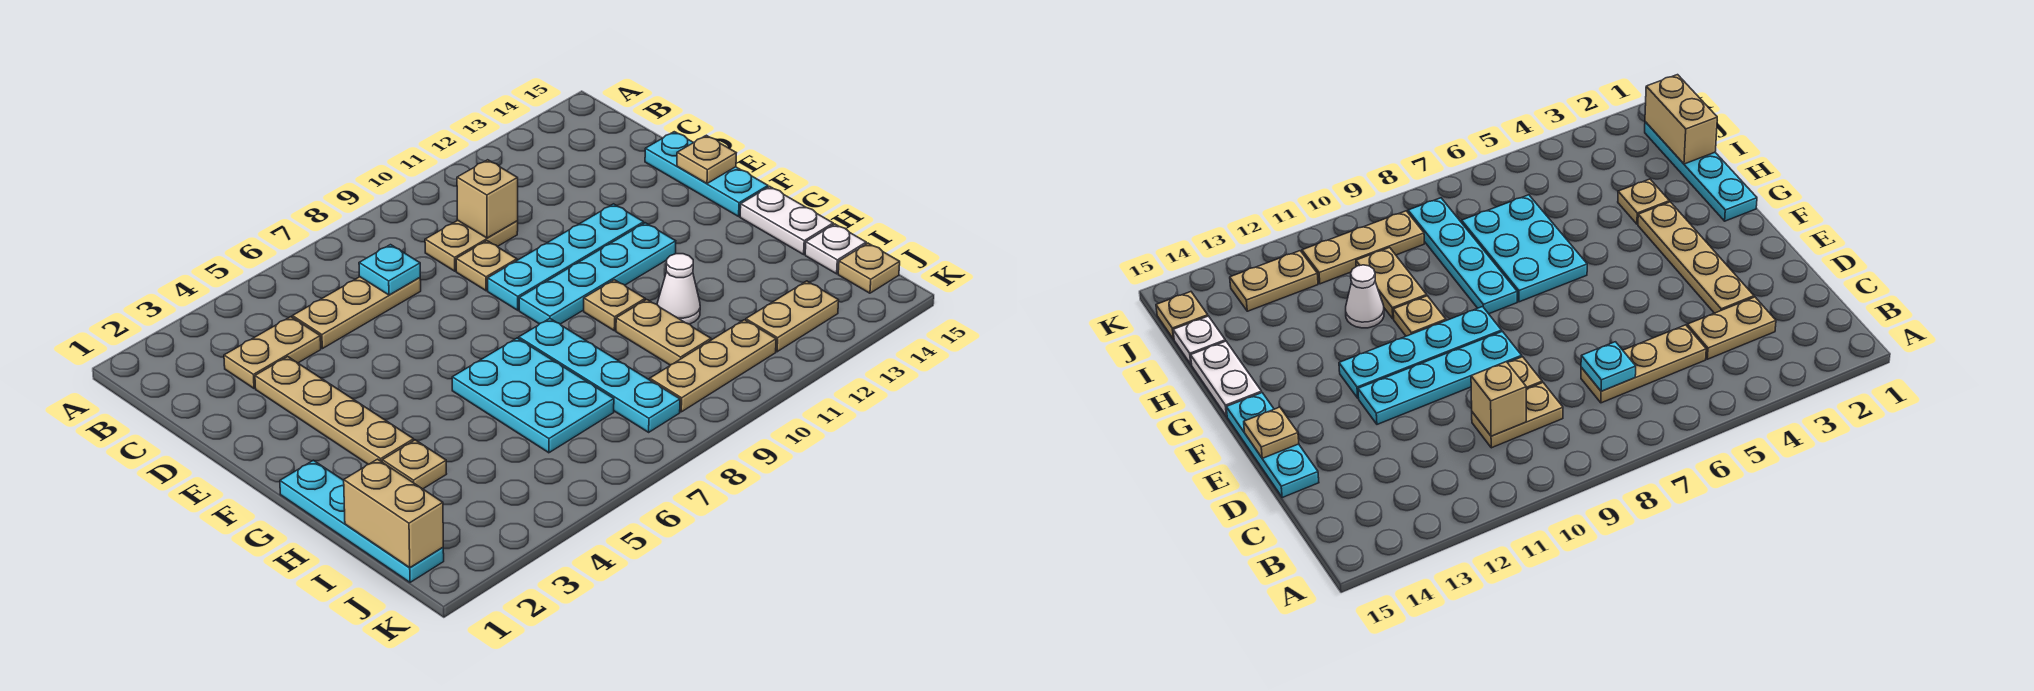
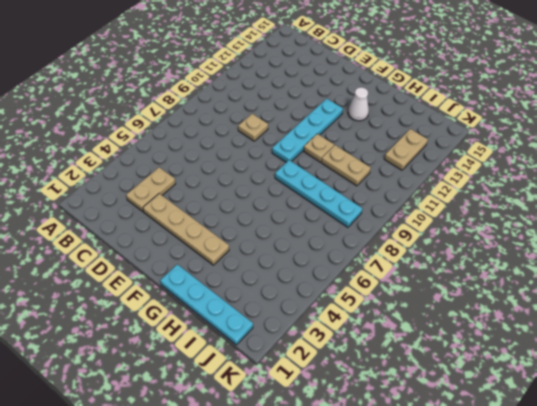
white cone G13 level 1 -> white cone H11 level 1
none -> tan plate C5:C7 level 1
none -> tan plate C9:C10 level 1
none -> cyan plate D15:F15 level 1

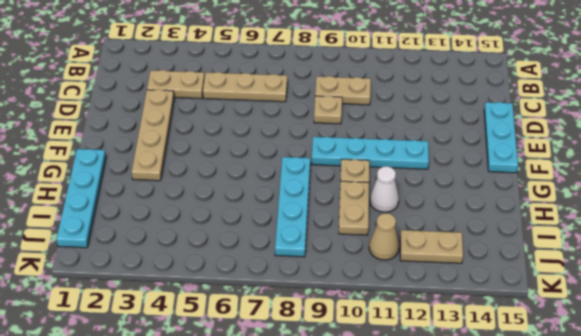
tan cone J11 level 1 -> tan plate J9:J11 level 1
none -> cyan plate E9:E12 level 1
none -> cyan plate G6:I7 level 1
none -> white plate G15:H15 level 1

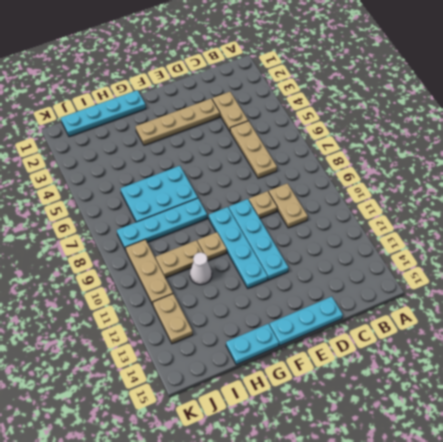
cyan plate G15:H15 level 1 -> white plate G15:H15 level 1
none -> tan plate H3 level 1
none -> white plate I15 level 1
none -> tan plate J15 level 1

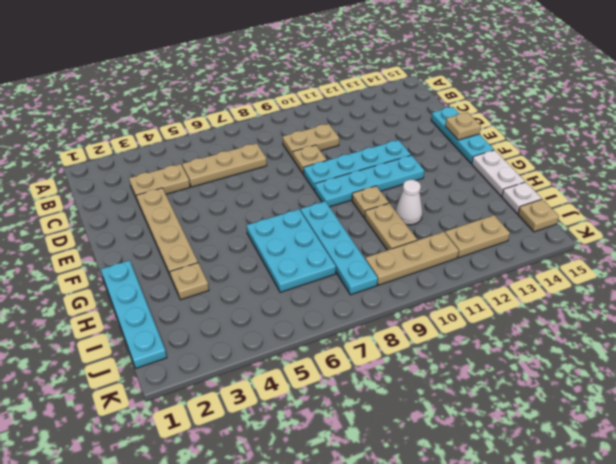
none -> cyan plate C7 level 2
none -> tan brick C10 level 2
none -> tan brick I1:J1 level 2

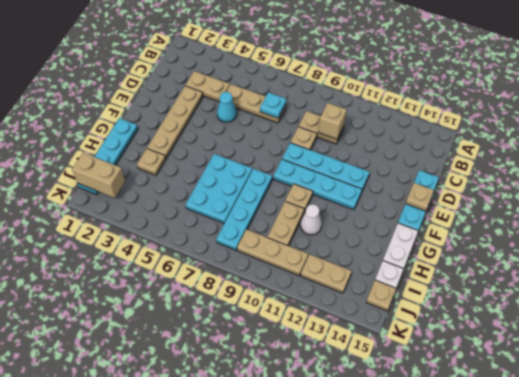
cyan cone D5 level 1 -> none
tan brick J1:J2 level 2 -> tan brick I1:J1 level 2

